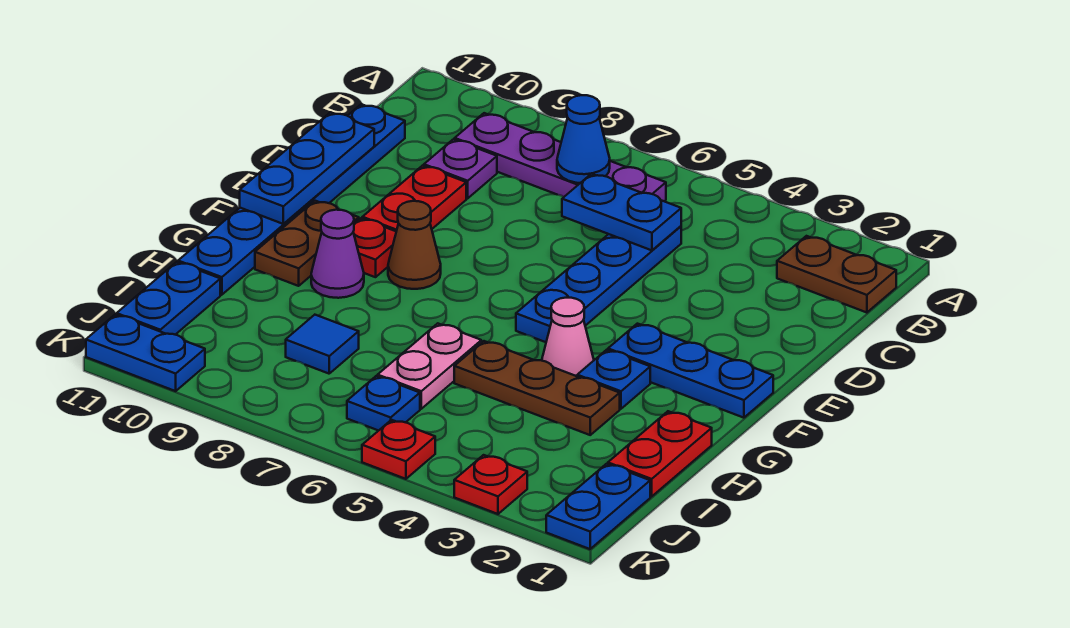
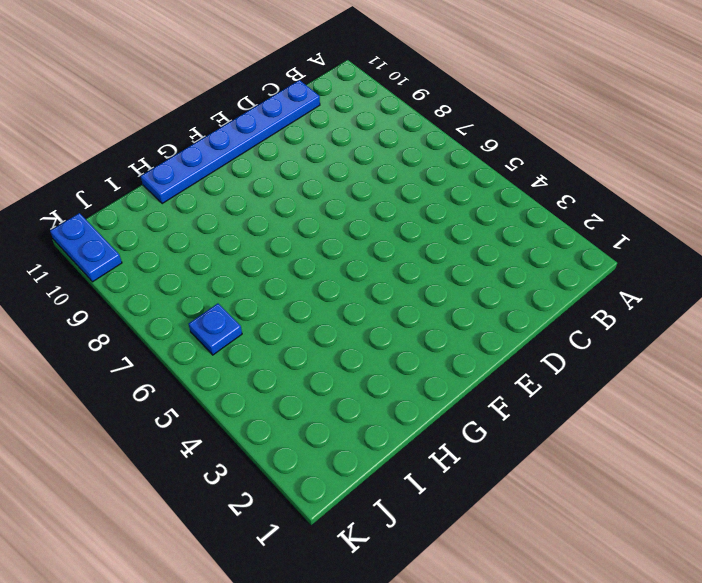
none -> brown plate B1:B2 level 1
none -> purple plate B6:B9 level 1
none -> blue plate C5:F5 level 1

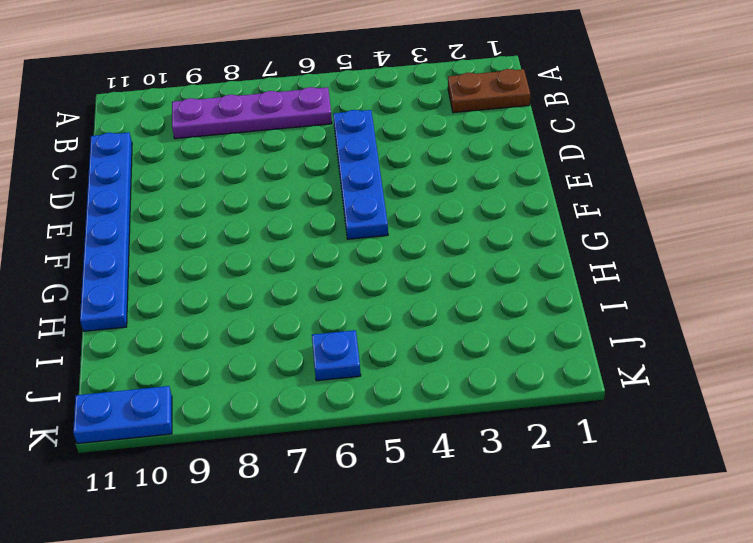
none -> purple plate C9 level 1
none -> red plate D9:E9 level 1
none -> blue plate F1:F3 level 1

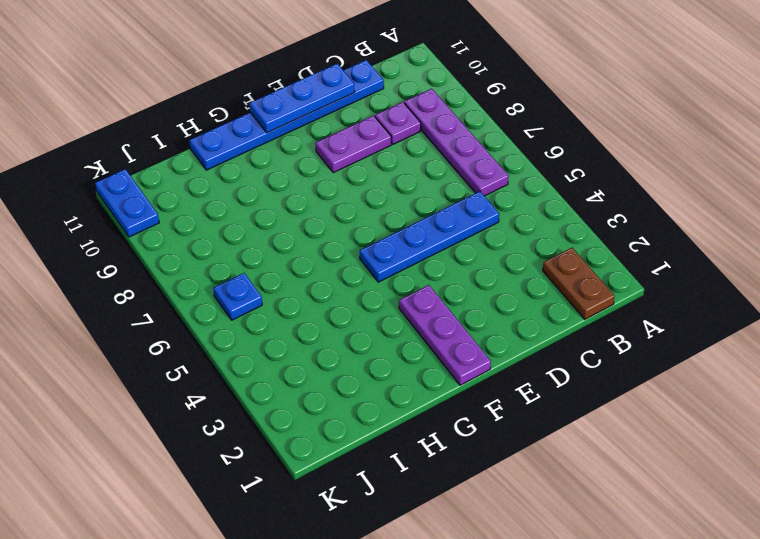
purple plate D9:E9 level 1 -> red plate D9:E9 level 1
purple plate F1:F3 level 1 -> blue plate F1:F3 level 1
none -> brown cone F8 level 1
none -> red plate F9 level 1
none -> brown plate F10:G10 level 1

